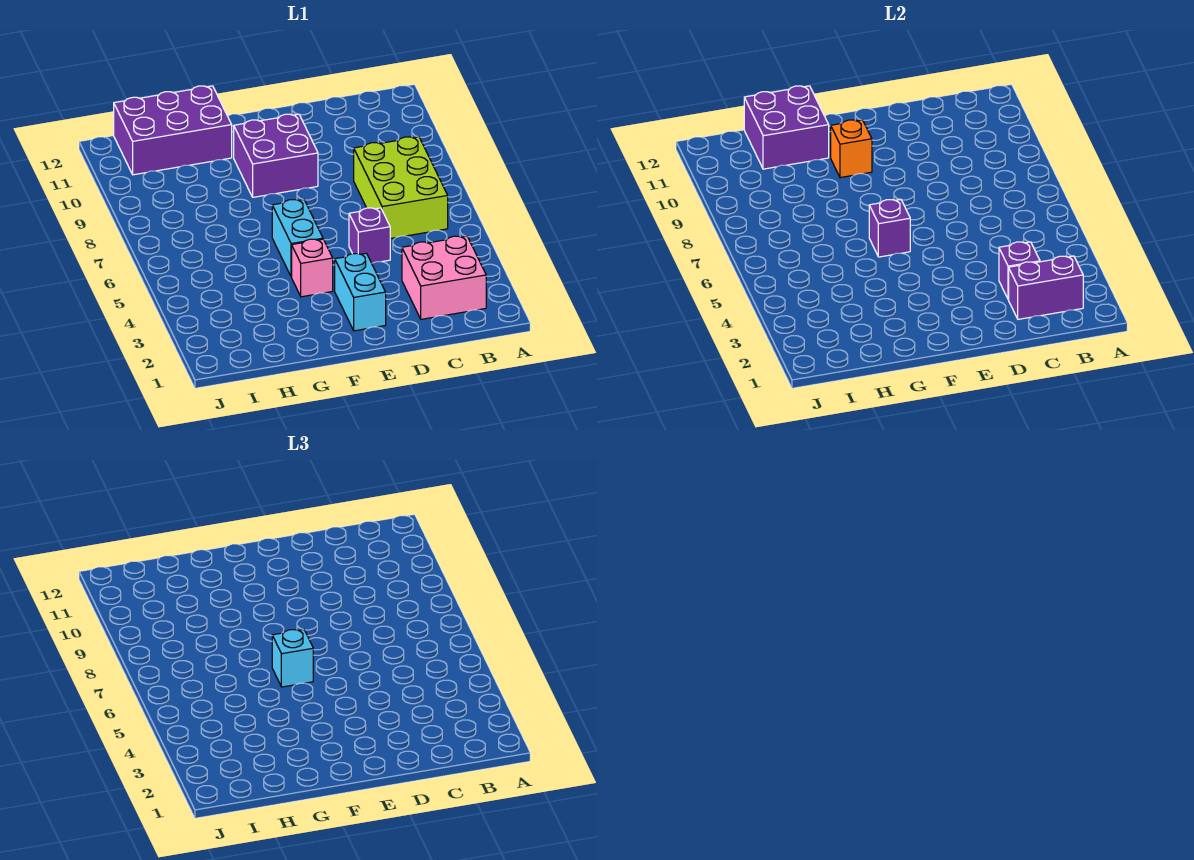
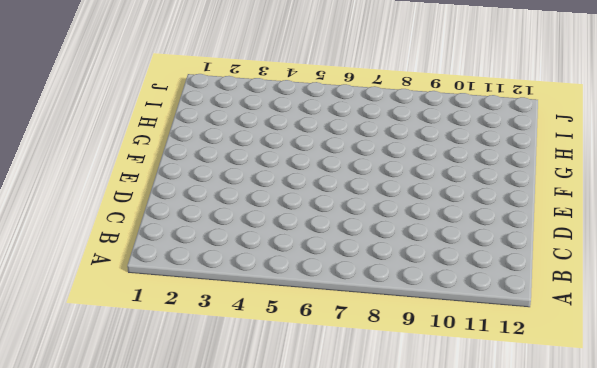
none -> pink brick B2:C3 level 1
none -> lime brick B6:C8 level 1
none -> purple brick D5 level 1

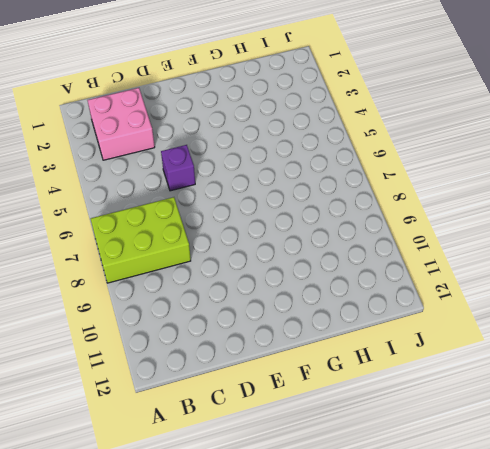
lime brick A7:C8 level 1 -> lime brick B6:C8 level 1
none -> cyan brick E2:E3 level 1
none -> purple brick E9:F10 level 1
none -> pink brick F4 level 1

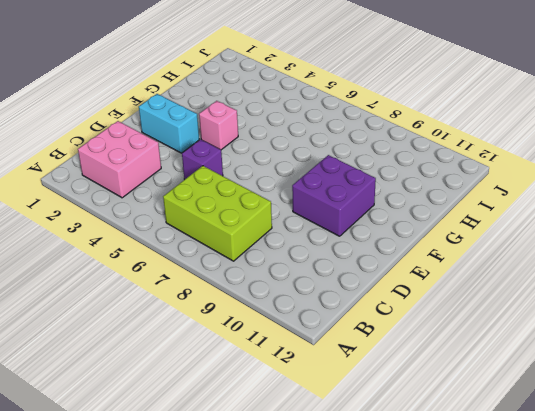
none -> cyan brick F5:F6 level 1
none -> purple brick G11:I12 level 1
none -> purple brick B2:C2 level 2

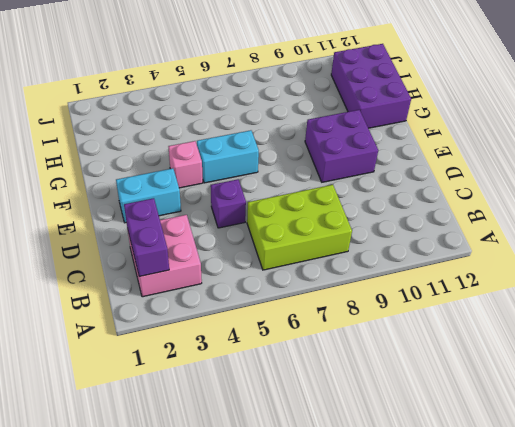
none -> purple brick C3 level 2
none -> purple brick F6 level 2
none -> orange brick F10 level 2

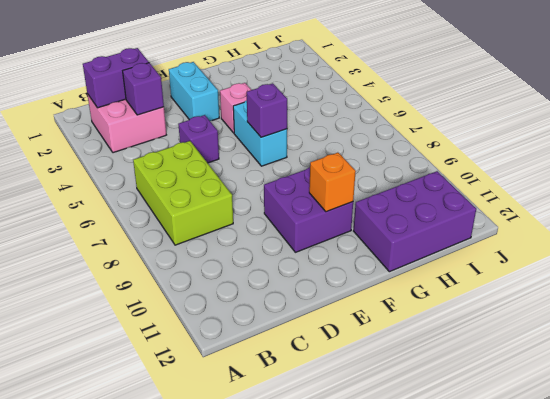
none -> purple brick G11:H12 level 2
none -> cyan brick F6 level 3

